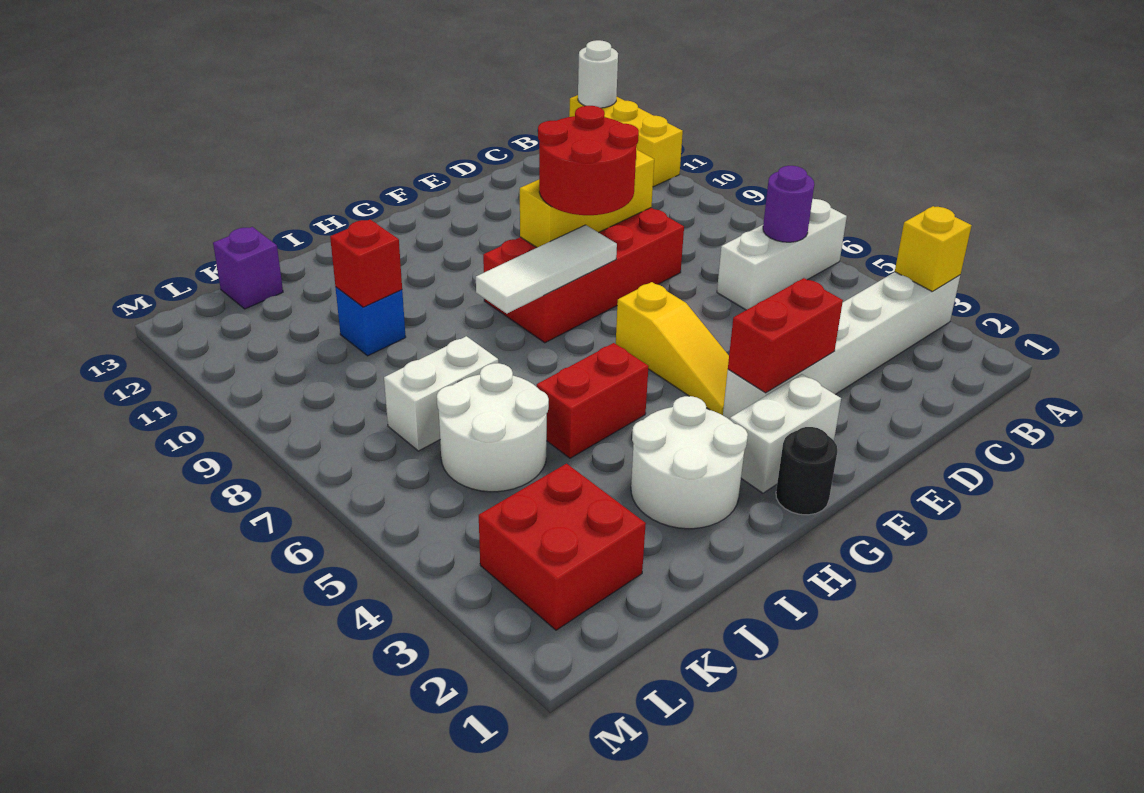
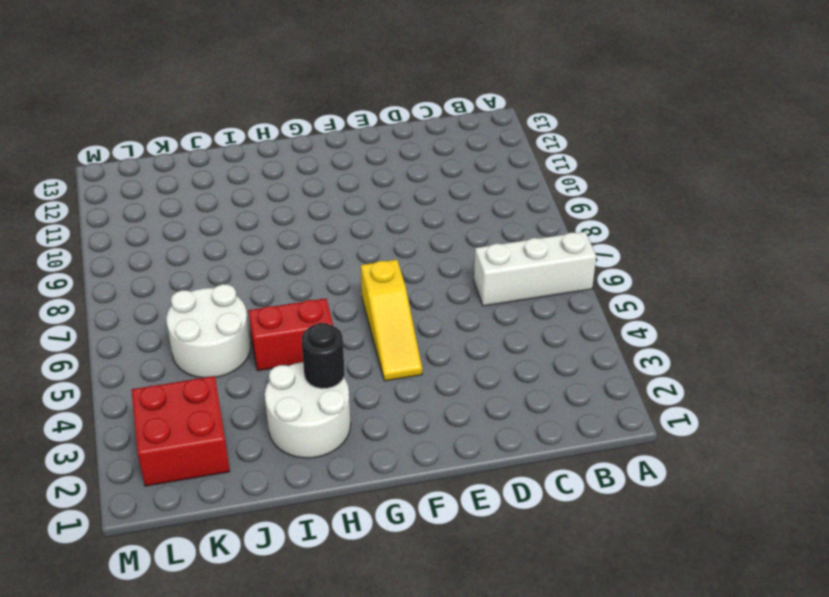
black round brick H3 level 2 -> black round brick G1 level 1
none -> white brick A3:F3 level 1
none -> yellow brick A11:A13 level 1
none -> red brick D8:G9 level 1

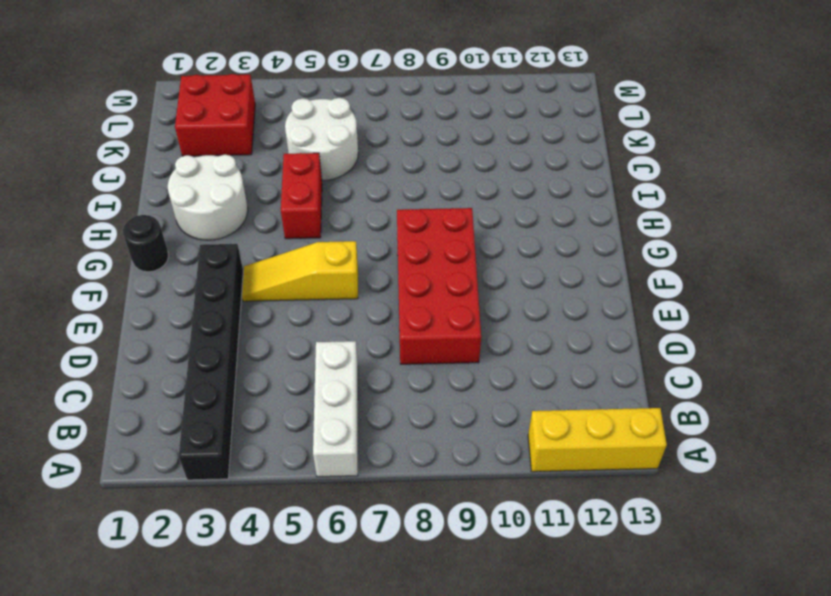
black brick A3:F3 level 1 -> white brick A3:F3 level 1
none -> white brick F2:G2 level 1
none -> white brick J7:K7 level 1
none -> blue brick J10 level 1

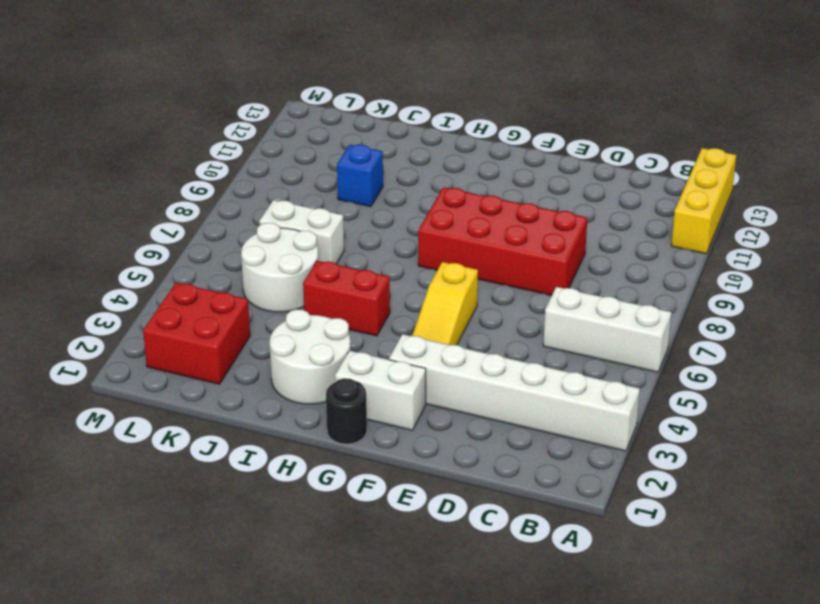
none -> purple brick K13 level 1
none -> yellow brick A3 level 2
none -> white round brick A13 level 2

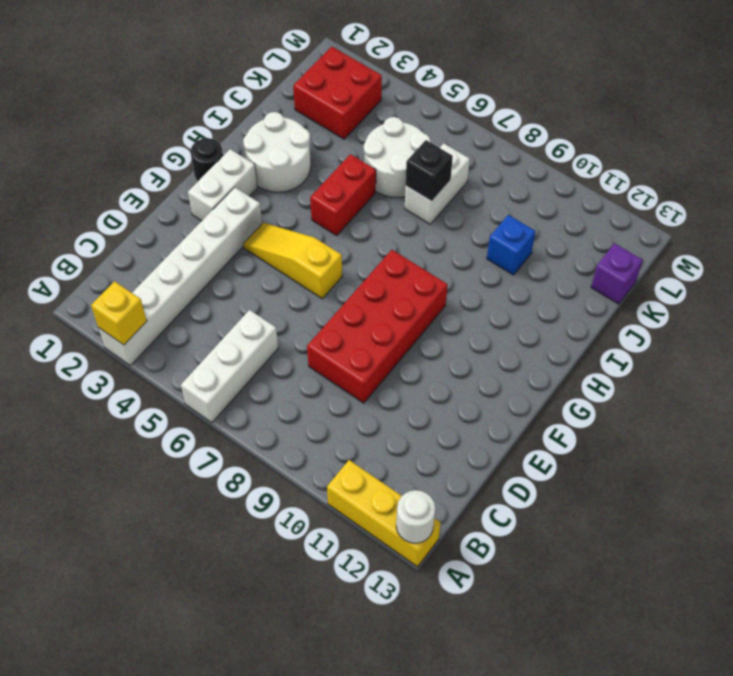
black brick J7 level 2 -> none
none -> purple round brick B6 level 2
none -> yellow brick D9:F9 level 2
none -> red brick E3:F3 level 2

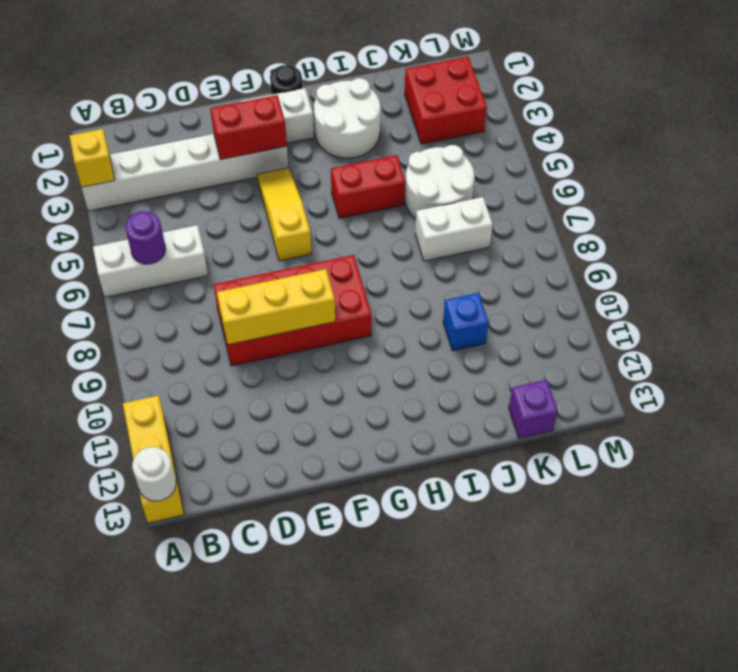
none -> white tile F8:H8 level 2
none -> red brick J10 level 2
none -> red round brick E8:F9 level 3

